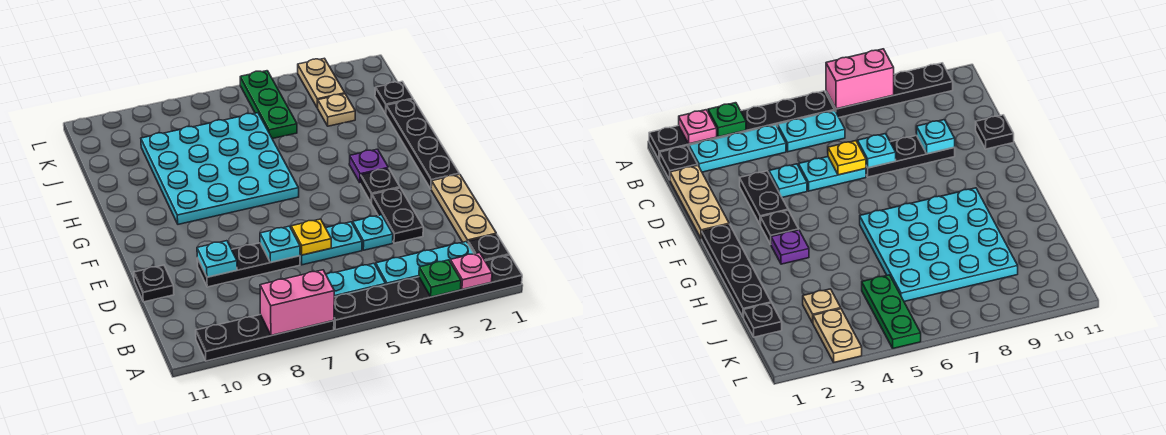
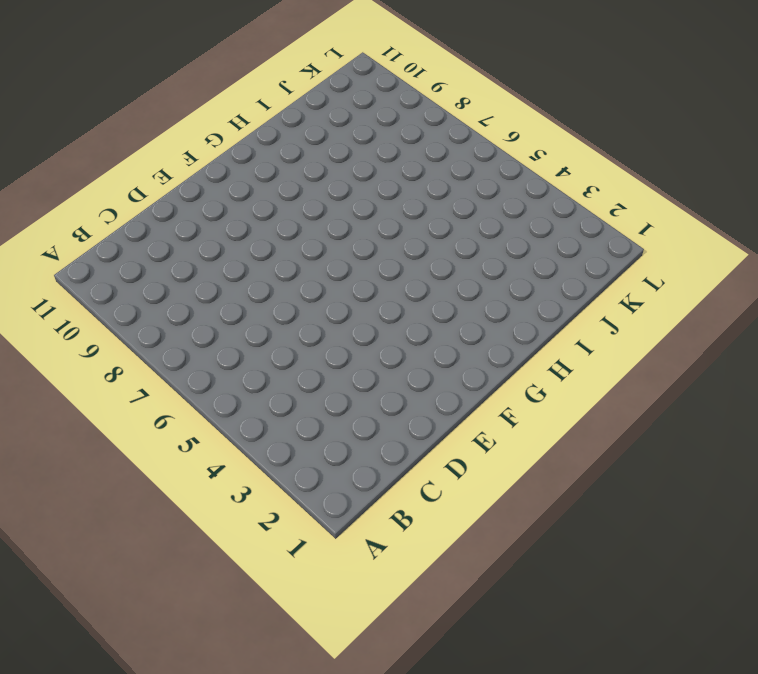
none -> black plate A1:A6 level 1
none -> black plate A7:A10 level 1
none -> black plate B1 level 1

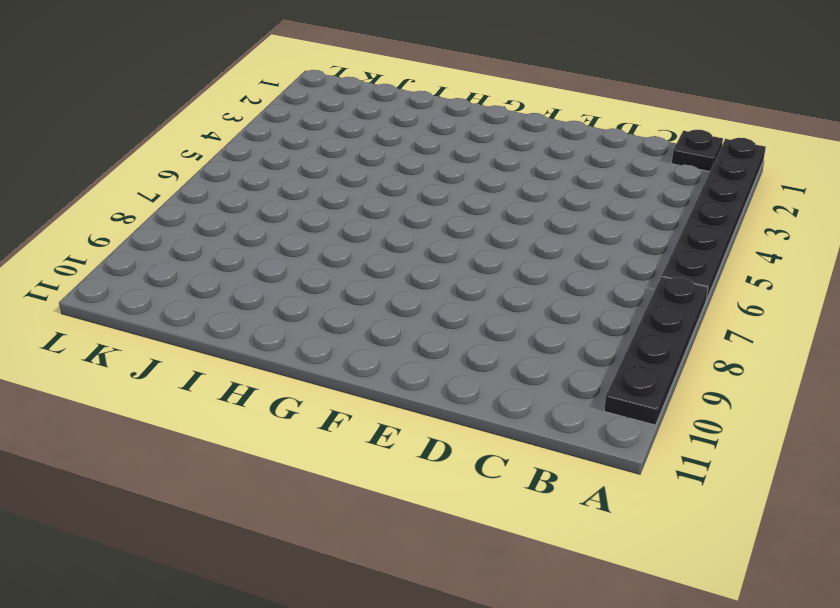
none -> cyan plate B2:B4 level 1
none -> cyan plate B5:B6 level 1
none -> tan plate C1:E1 level 1

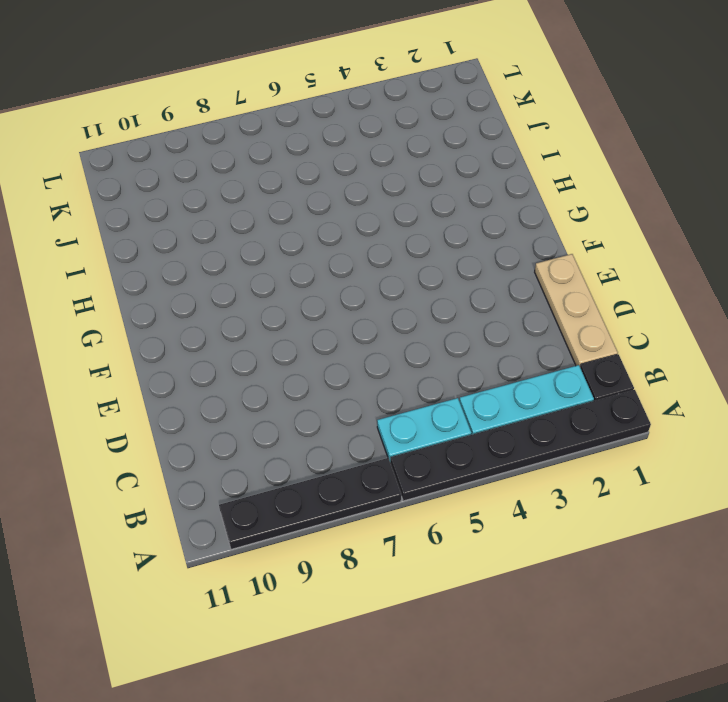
none -> black plate D3:E3 level 1
none -> cyan plate D4 level 1
none -> cyan plate D5:D6 level 1

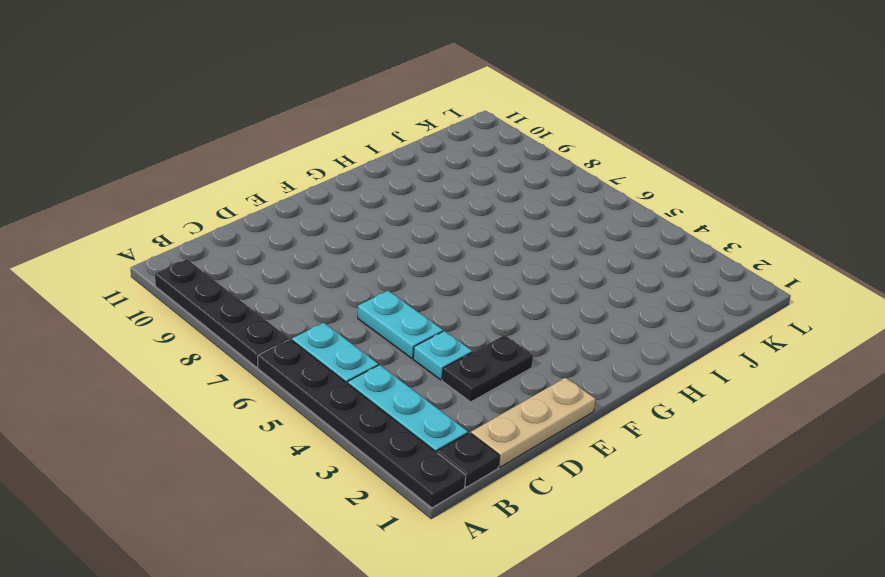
none -> black plate D7:D9 level 1
none -> black plate D11 level 1
none -> black plate F1:I1 level 1

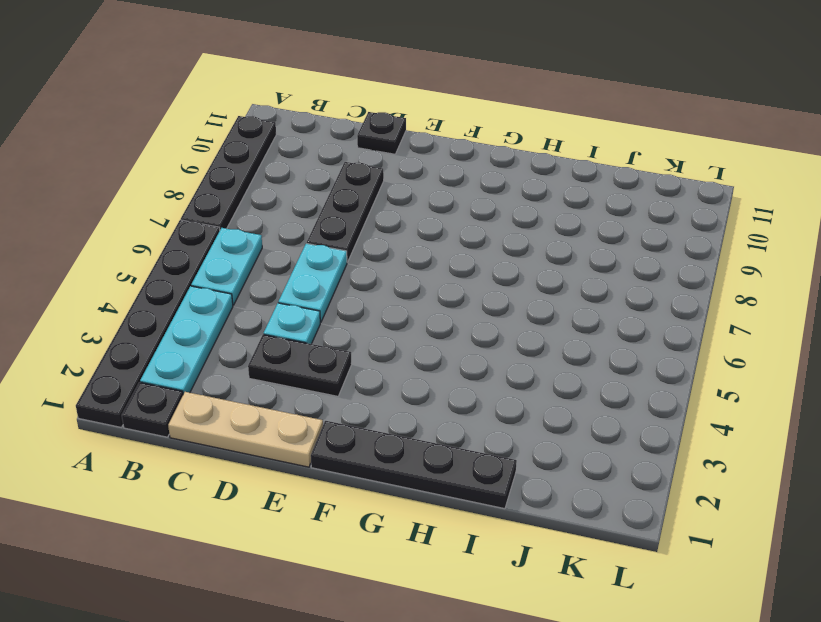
none -> black plate F3 level 1
none -> purple plate G3 level 1
none -> cyan plate G6:J9 level 1

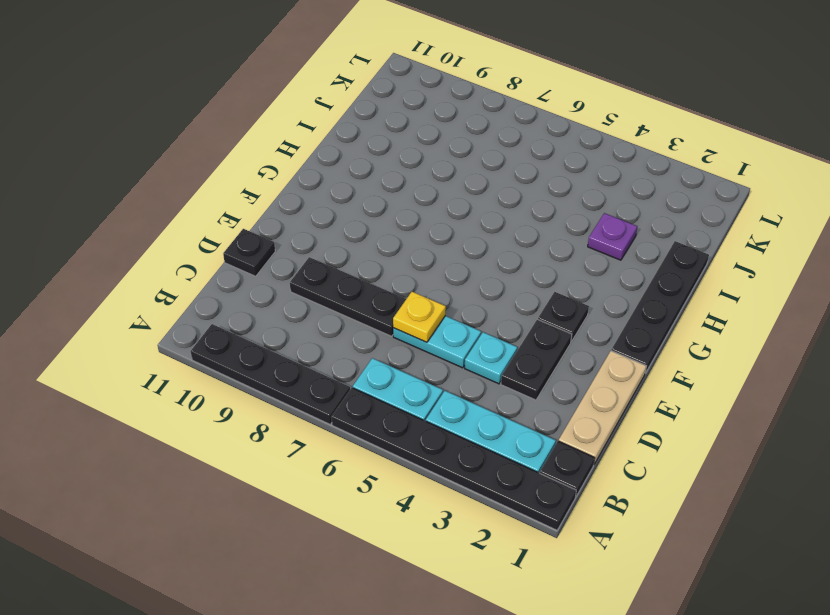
purple plate I3 level 1 -> purple plate G3 level 1
none -> cyan plate G6:J9 level 1
none -> black plate J1 level 1
none -> tan plate J3 level 1

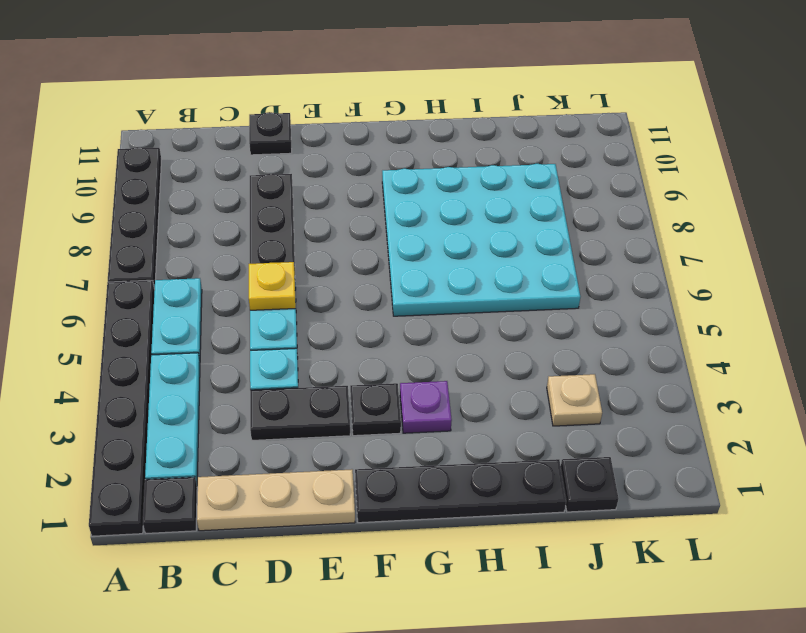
none -> green plate J5:L5 level 1
none -> tan plate K3:L3 level 1
none -> pink plate A2 level 2

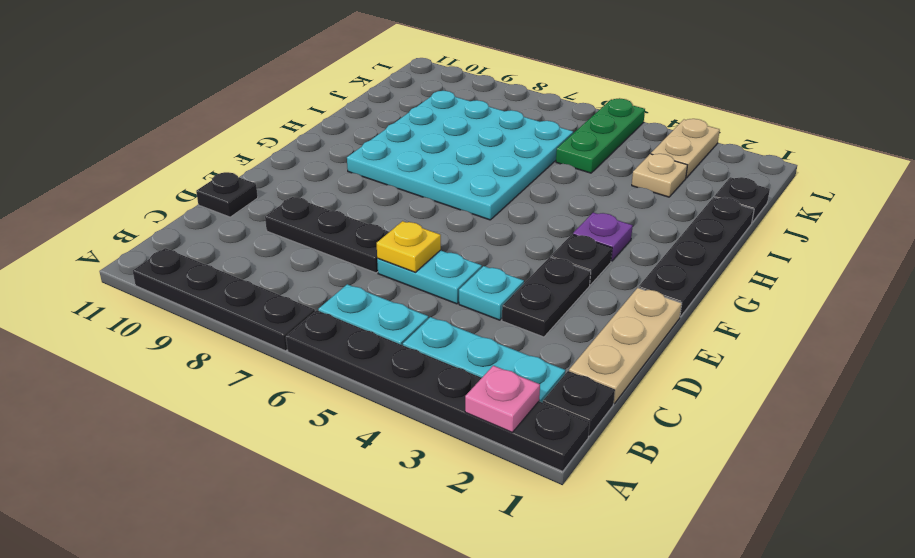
none -> green plate A3 level 2
none -> pink brick A7:A8 level 2
none -> cyan plate D7 level 2

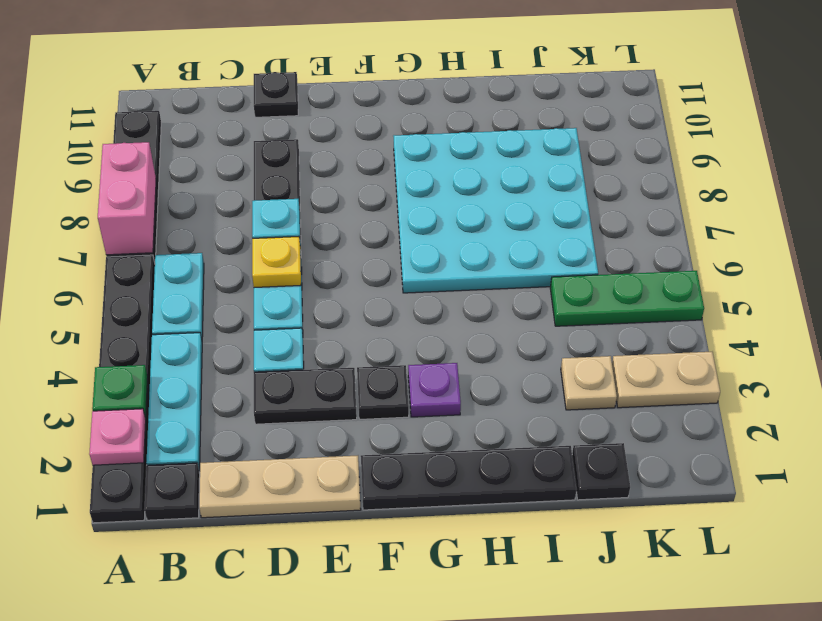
none -> cyan plate D9 level 2

